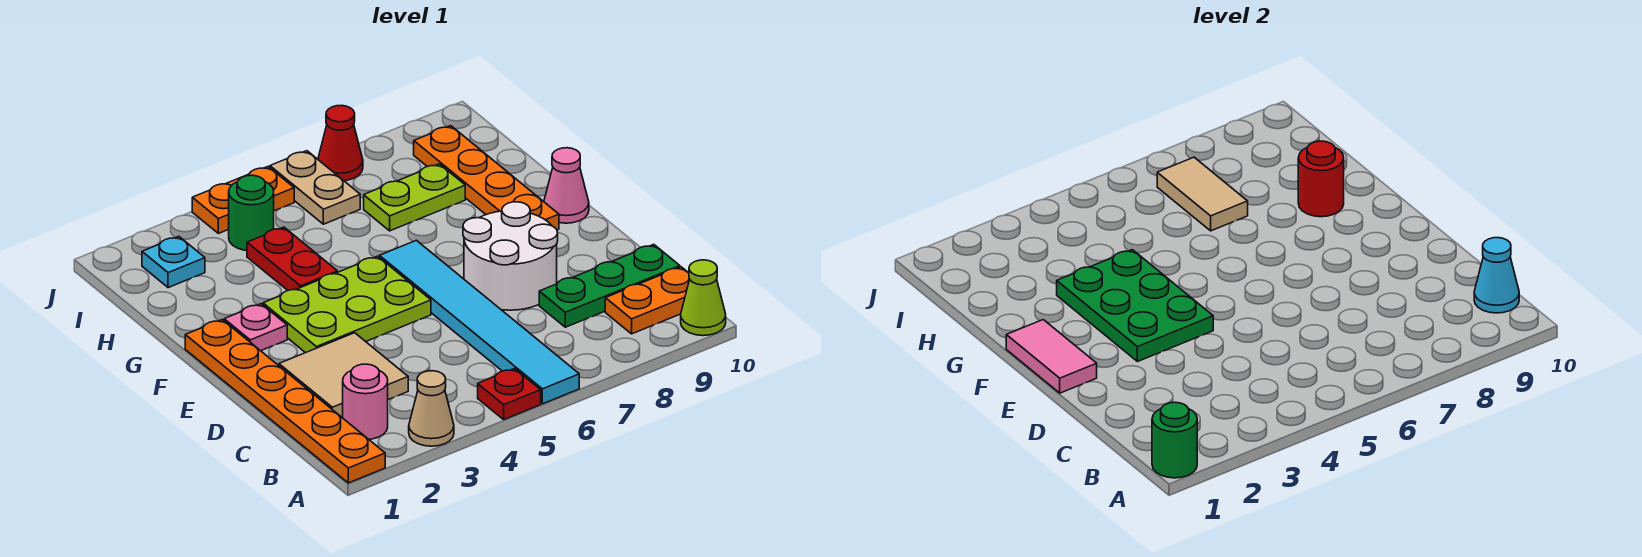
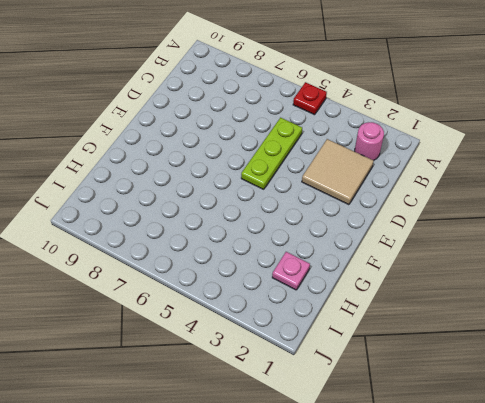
lime plate C5:E5 level 1 -> lime plate E3:F5 level 1
pink plate H2 level 1 -> pink plate F2 level 1
none -> orange plate A1:F1 level 1
none -> tan cone A3 level 1
none -> cyan tile A6:F6 level 1

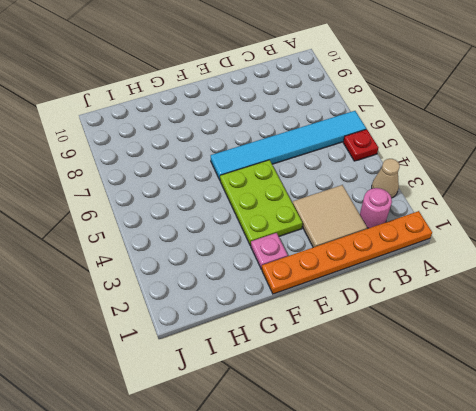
none -> lime cone A10 level 1
none -> orange plate B9:B10 level 1
none -> green plate C8:C10 level 1

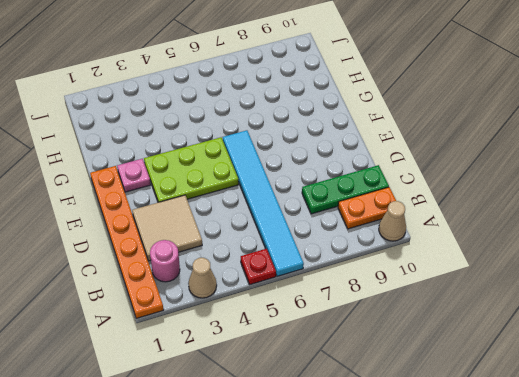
tan cone A10 level 1 -> lime cone A10 level 1
none -> white round brick D7:E8 level 1
none -> orange plate F9:I9 level 1
none -> pink cone F10 level 1

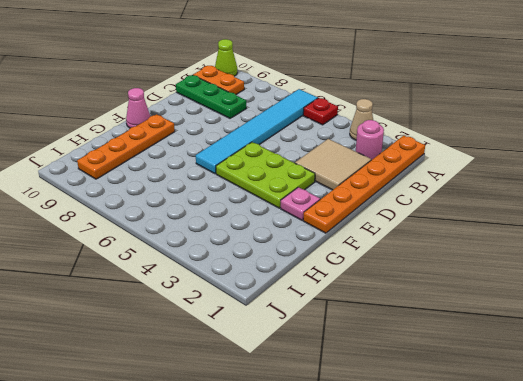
none -> white round brick D7:E8 level 1
none -> red plate G4:H4 level 1
none -> lime plate H7:H8 level 1

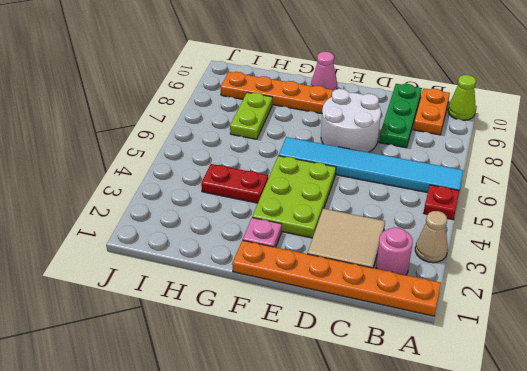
none -> cyan plate I2 level 1
none -> green round brick I4 level 1
none -> tan plate I6:J6 level 1

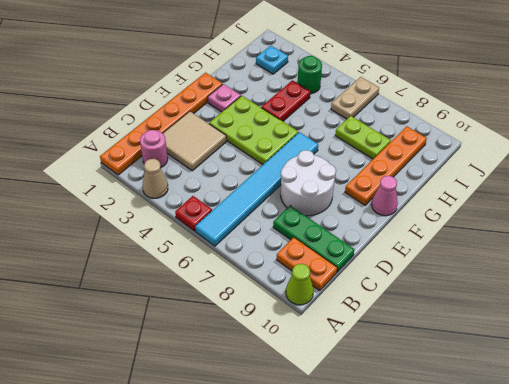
none -> orange plate J4:J5 level 1
none -> red cone J7 level 1
none -> green round brick A1 level 2

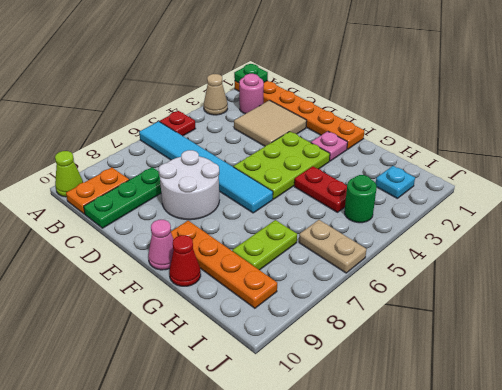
green plate A1 level 2 -> green round brick A1 level 2
red cone G10 level 1 -> red cone J7 level 1
none -> orange plate J4:J5 level 1
none -> cyan cone B10 level 2
none -> pink tile E1:F1 level 2

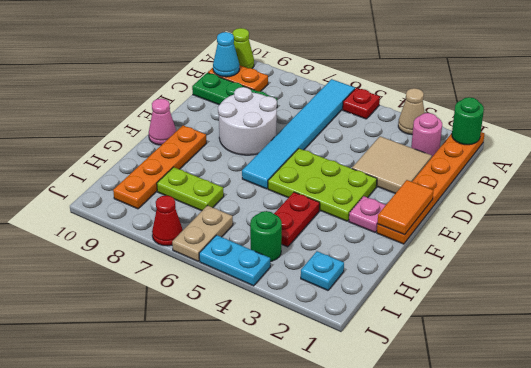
orange tile E1:F1 level 2 -> pink tile E1:F1 level 2
cyan plate J4:J5 level 1 -> orange plate J4:J5 level 1
none -> green plate E3:G4 level 2
none -> red round brick G9 level 2
none -> tan tile H7:I7 level 2

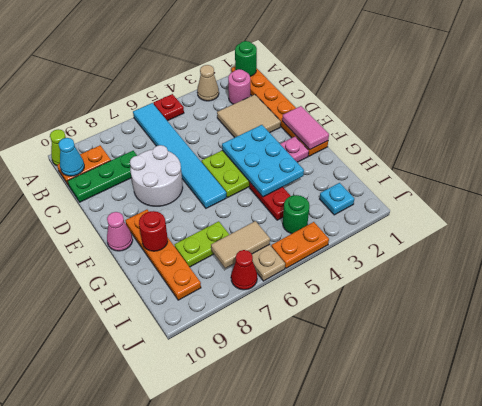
cyan plate E3:G4 level 2 -> green plate E3:G4 level 2
tan tile I6:I7 level 2 -> tan tile H7:I7 level 2

